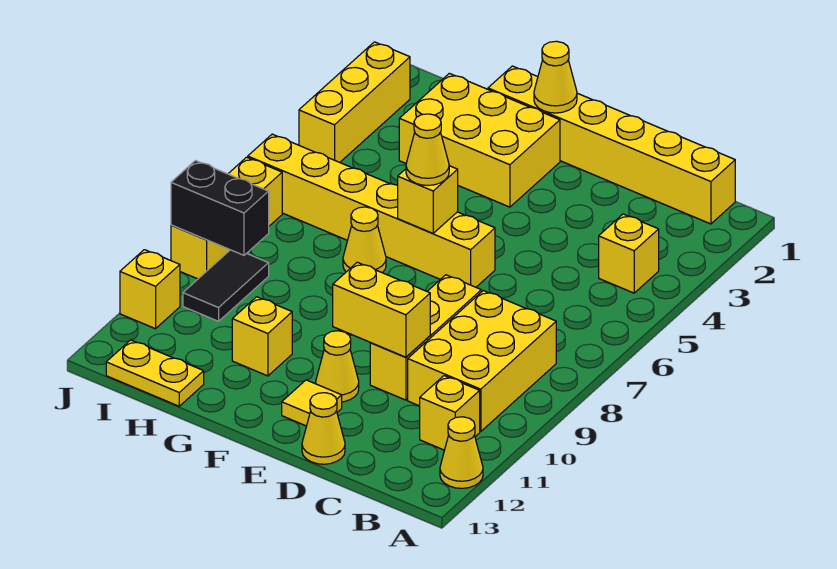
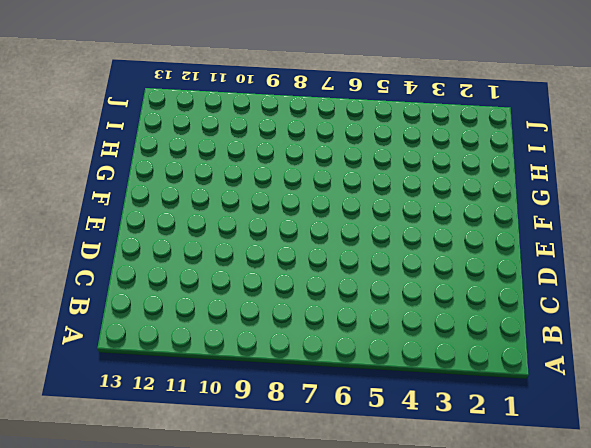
none -> yellow cone A12 level 1
none -> yellow brick B1:G1 level 1
none -> yellow brick B4 level 1

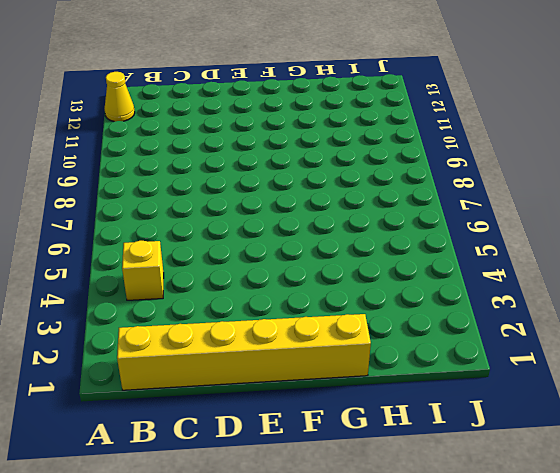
none -> yellow brick B8:C10 level 1
none -> yellow brick B11 level 1
none -> yellow brick D8:D10 level 1

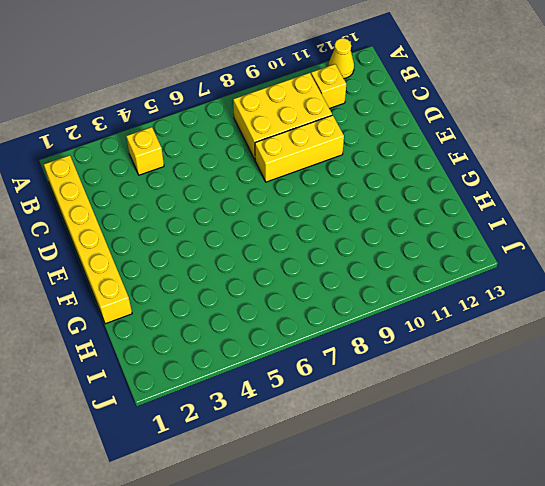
none -> yellow cone D13 level 1
none -> yellow brick E6:J6 level 1
none -> yellow cone E11 level 1

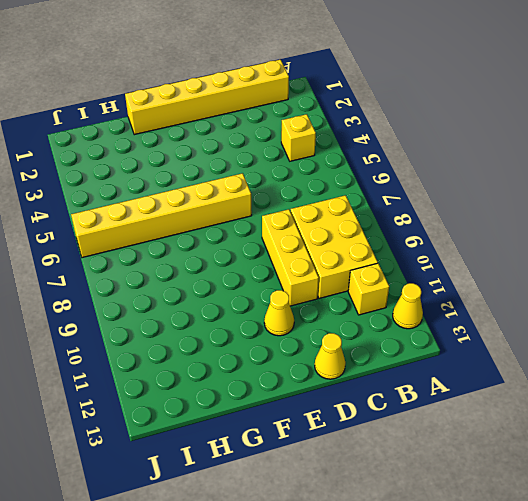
none -> yellow tile E12 level 1
none -> yellow brick F2:H3 level 1
none -> yellow cone G7 level 1

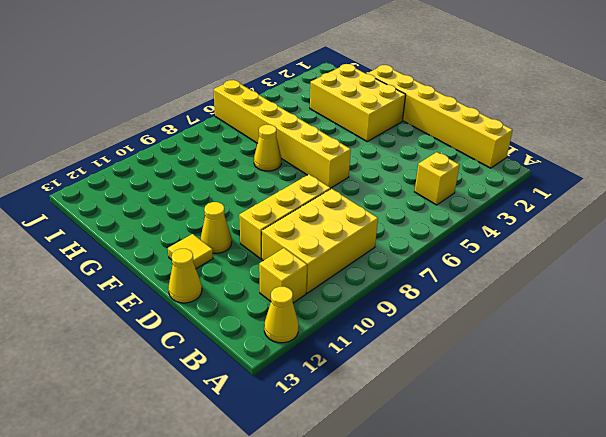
none -> yellow brick G11 level 1
none -> yellow plate H13:I13 level 1
none -> black tile I9:I10 level 1

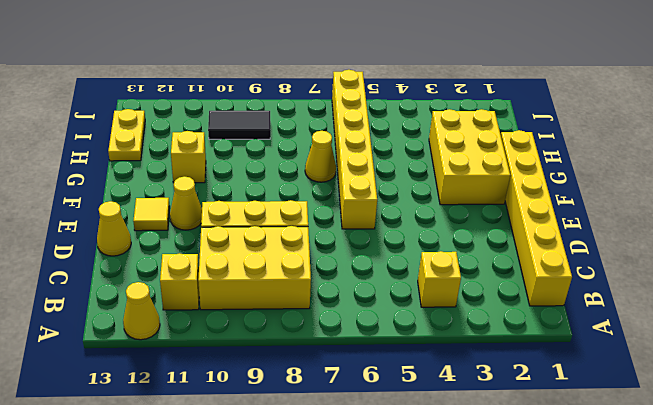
none -> yellow brick J2:J4 level 1
none -> yellow brick J7:J9 level 1
none -> yellow brick J11 level 1

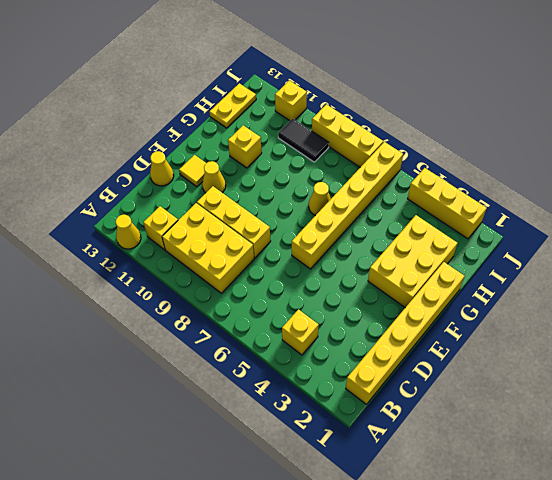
none -> yellow brick D10:E10 level 2
none -> yellow cone F1 level 2
none -> yellow brick F6 level 2

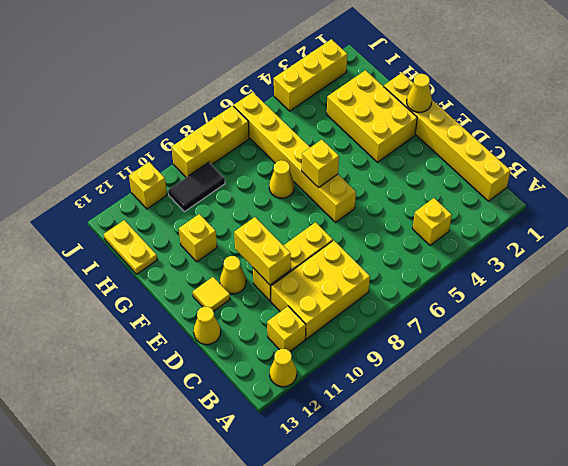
none -> black brick I9:J9 level 2
none -> yellow cone F6 level 3

